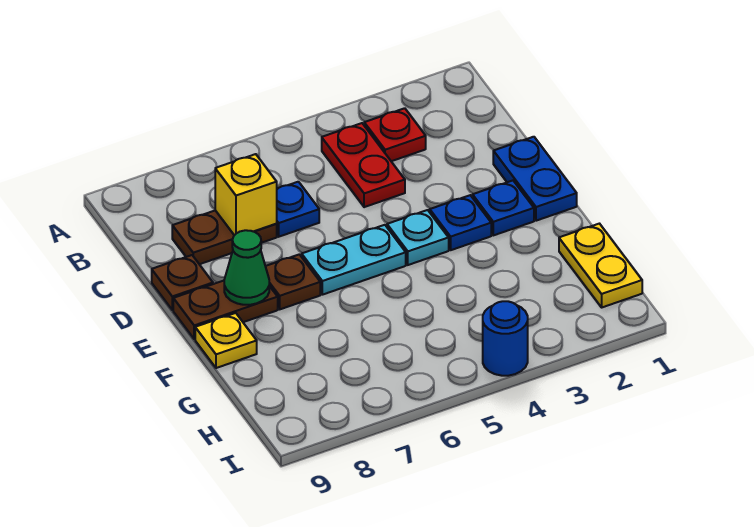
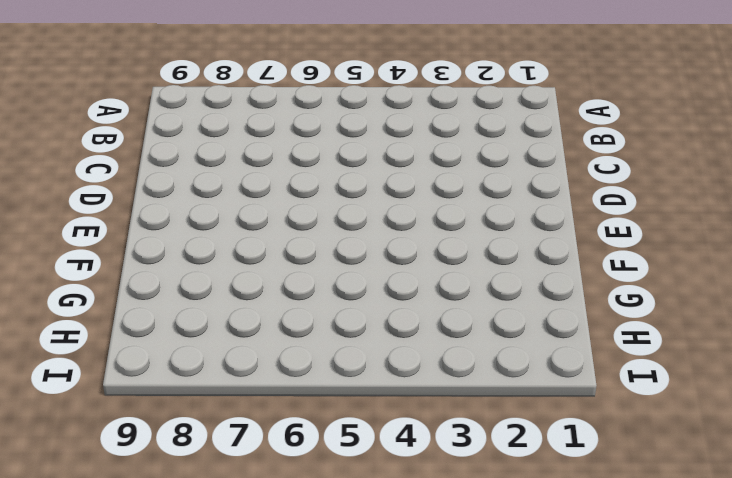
none -> red plate B3 level 1
none -> red plate B4:C4 level 1
none -> blue plate C6 level 1

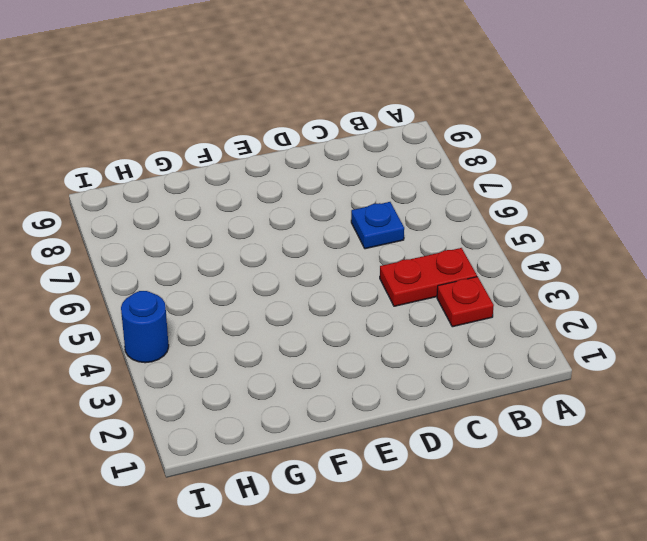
none -> brown plate C7:C8 level 1
none -> blue plate D1:E1 level 1
none -> brown plate D9 level 1

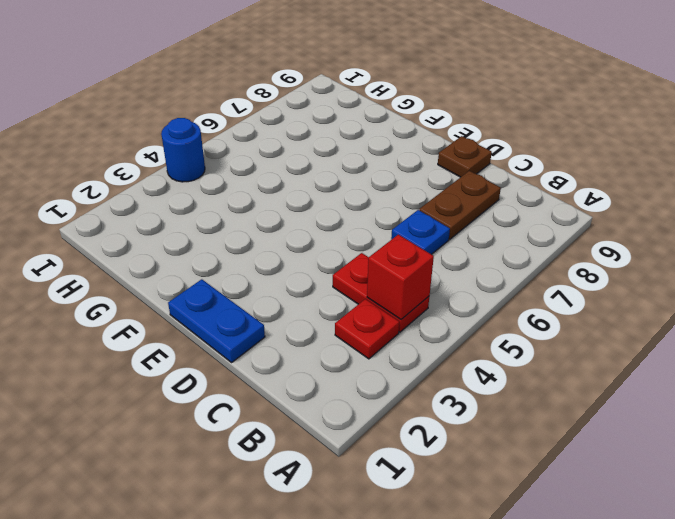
red brick B4 level 2 -> none
none -> blue plate E2 level 1
none -> blue plate E3 level 1
none -> cyan plate E4 level 1

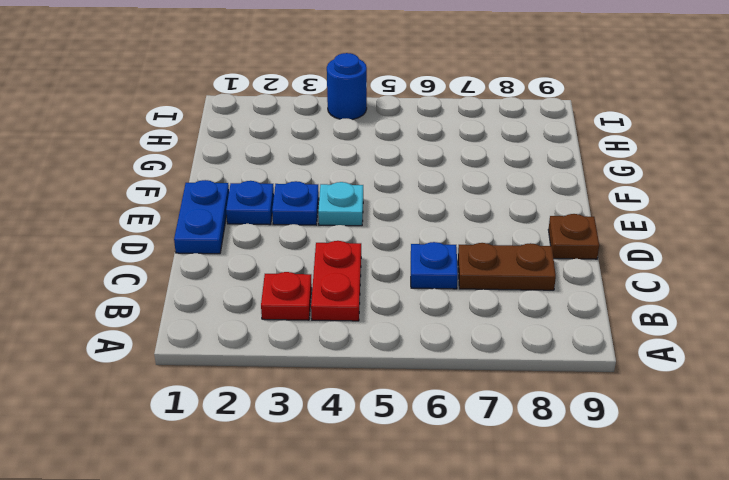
none -> cyan plate E5:E6 level 1
none -> brown plate E7 level 1
none -> brown plate E8:E9 level 1

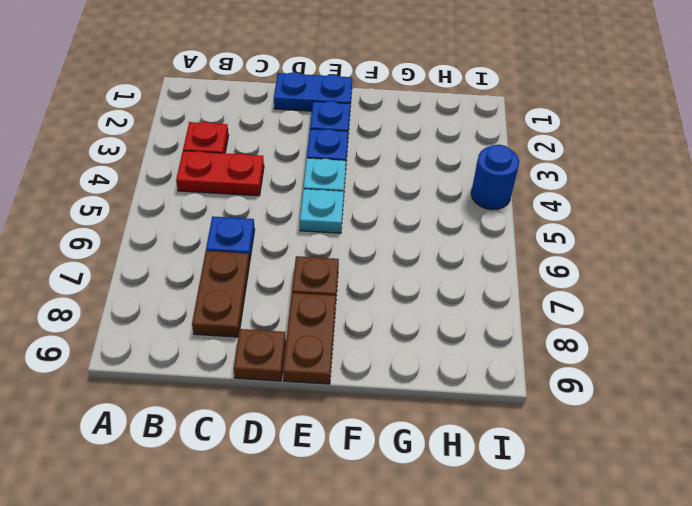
cyan plate E5 level 1 -> cyan plate E5:E6 level 1
none -> yellow plate F9 level 1
none -> yellow plate G1:H1 level 1
none -> yellow brick C7 level 2

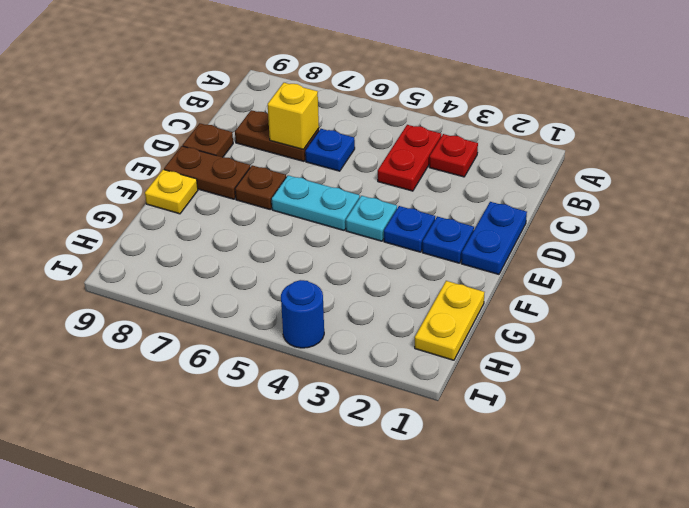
none -> green cone E8 level 2

